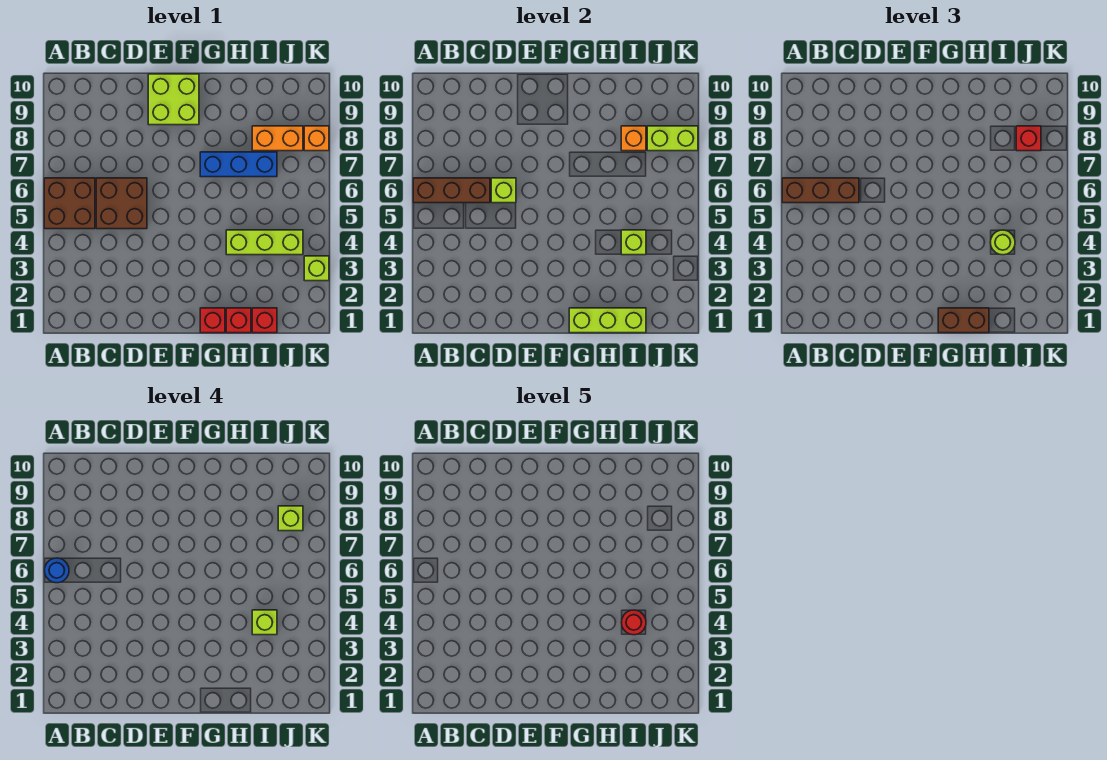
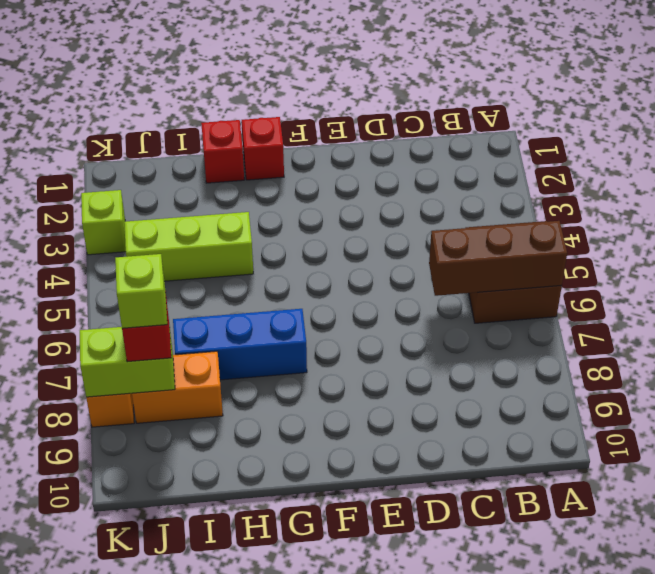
none -> brown brick C5:D6 level 1
none -> lime brick E9:F10 level 1
none -> red brick I1 level 1

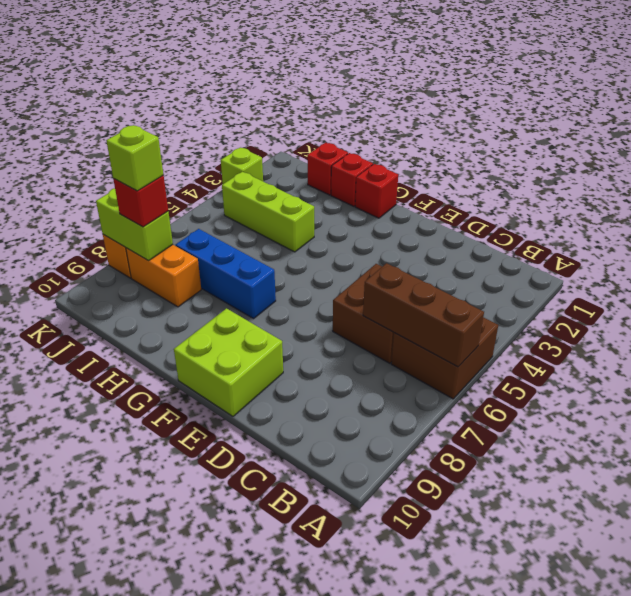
none -> lime brick D6 level 2
none -> lime brick G1:I1 level 2
none -> lime brick I4 level 2

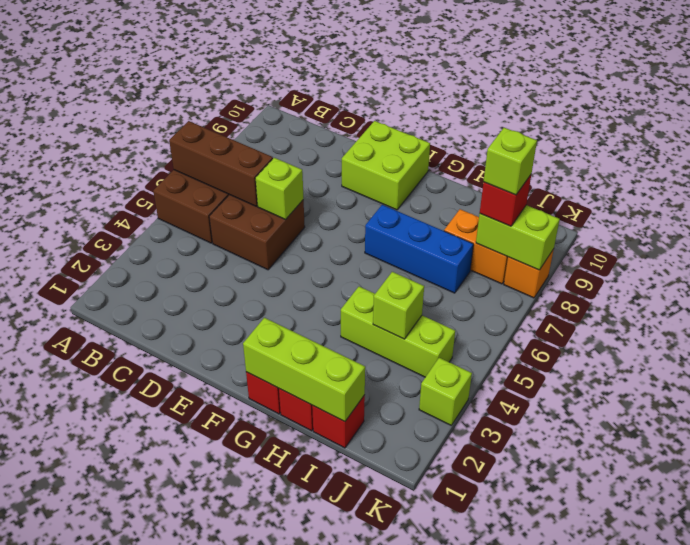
none -> orange brick I8 level 2
none -> brown brick A6:C6 level 3
none -> brown brick G1:H1 level 3

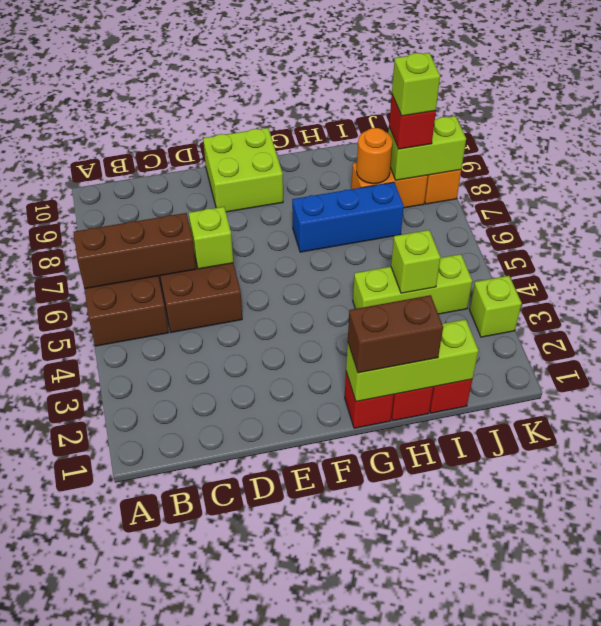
orange round brick I8 level 2 -> orange brick I8 level 2
none -> brown brick A6:C6 level 3
none -> lime round brick I4 level 3
none -> blue round brick A6 level 4

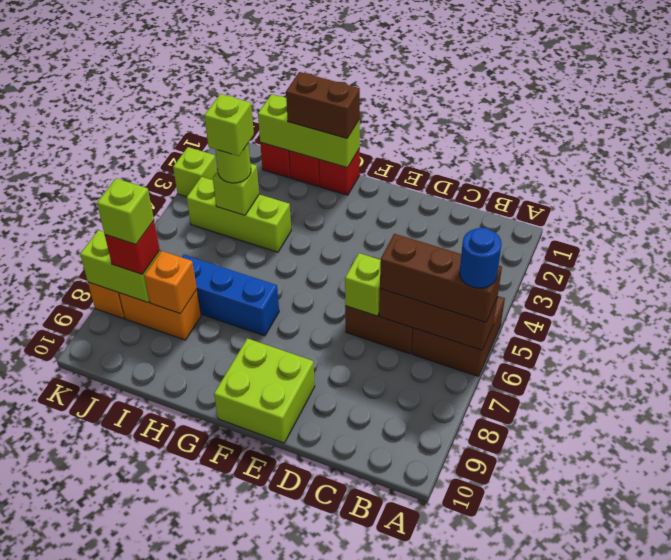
none -> red round brick I4 level 5

